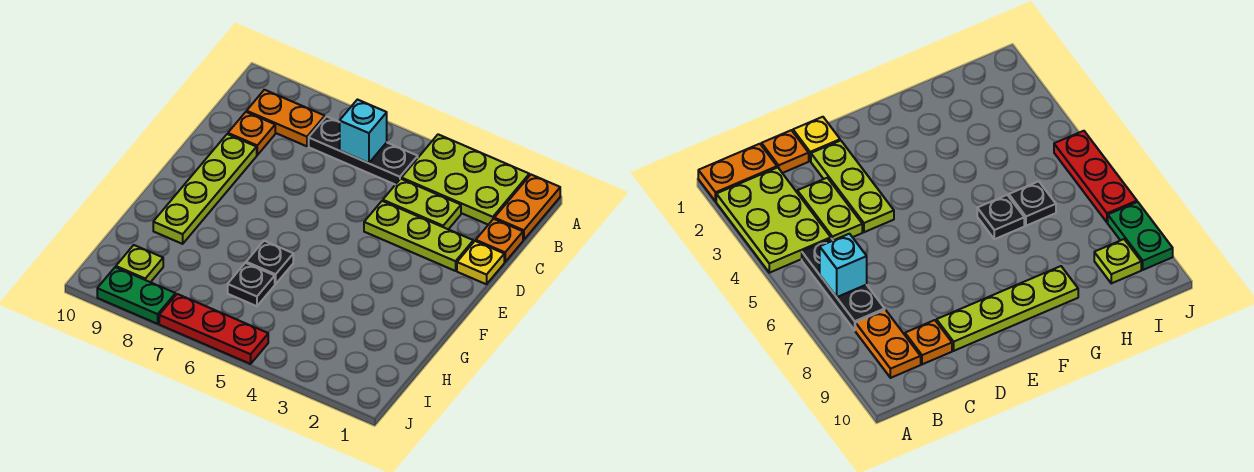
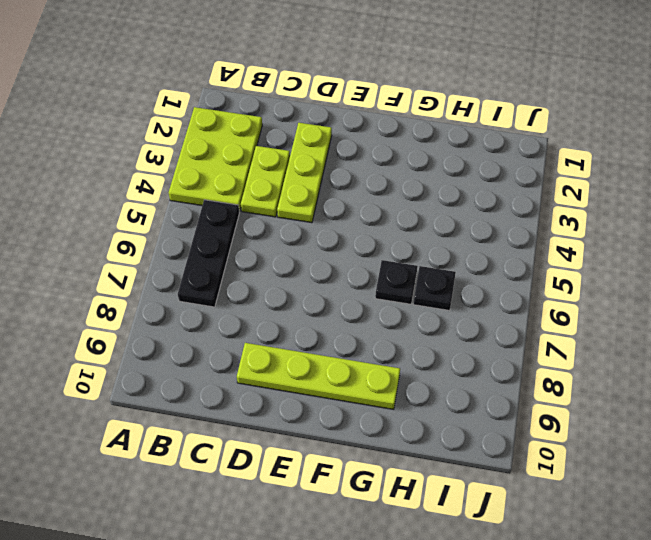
none -> orange plate A1:B1 level 1
none -> orange plate B8:B9 level 1
none -> orange plate C1 level 1

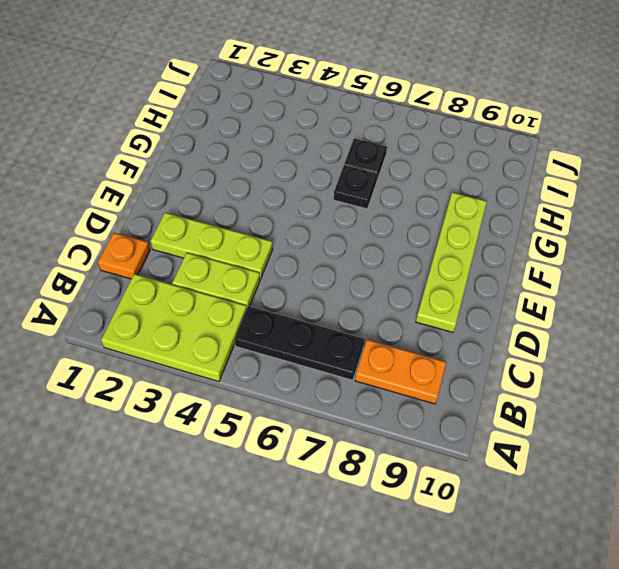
none -> orange plate A1:B1 level 1
none -> orange plate C9 level 1
none -> yellow plate D1 level 1

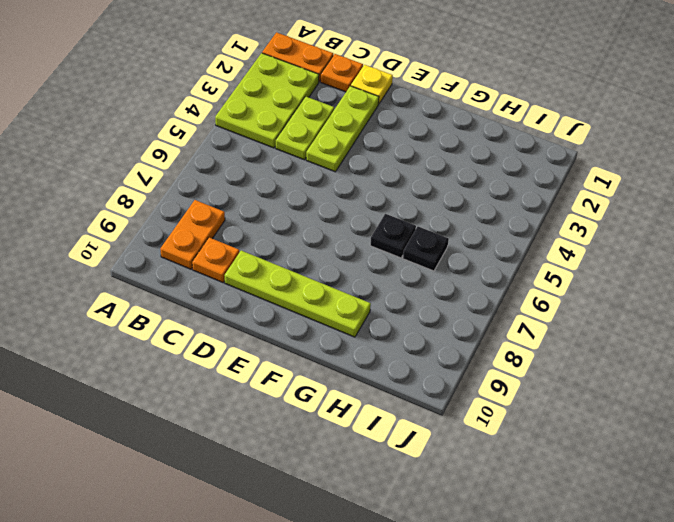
none -> black plate B5:B7 level 1
none -> lime plate I9 level 1
none -> red plate J5:J7 level 1

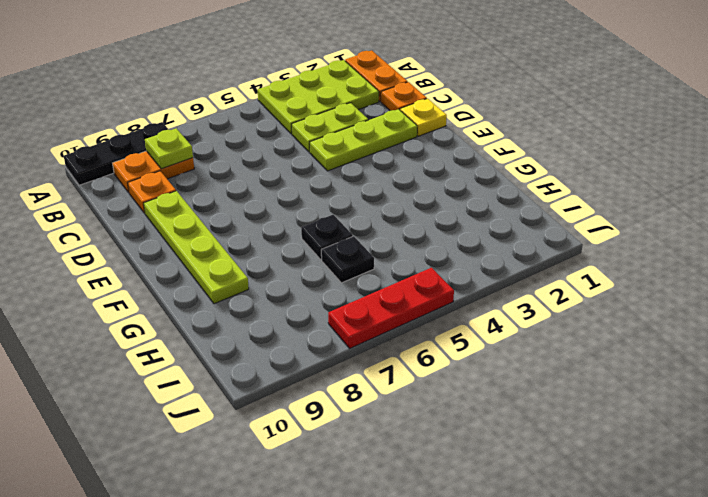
black plate A8:A10 level 1 -> black plate B5:B7 level 1
lime plate B8 level 2 -> lime plate I9 level 1
none -> green plate J8:J9 level 1
none -> cyan brick B6 level 2

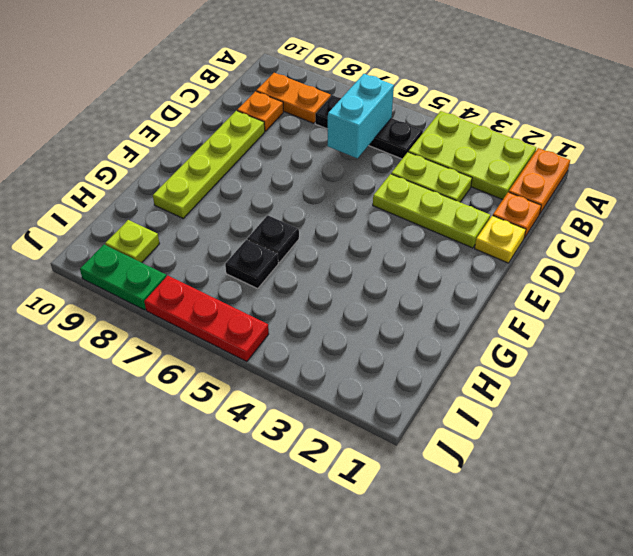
cyan brick B6:C6 level 2 -> cyan brick B6 level 2

